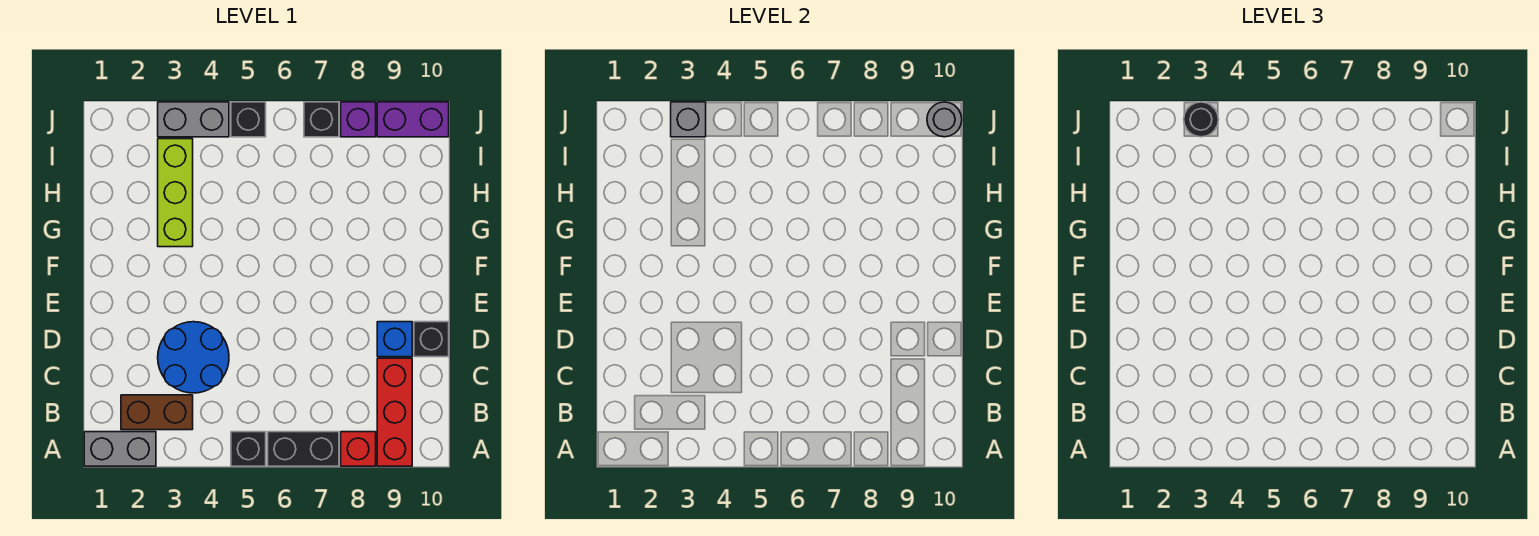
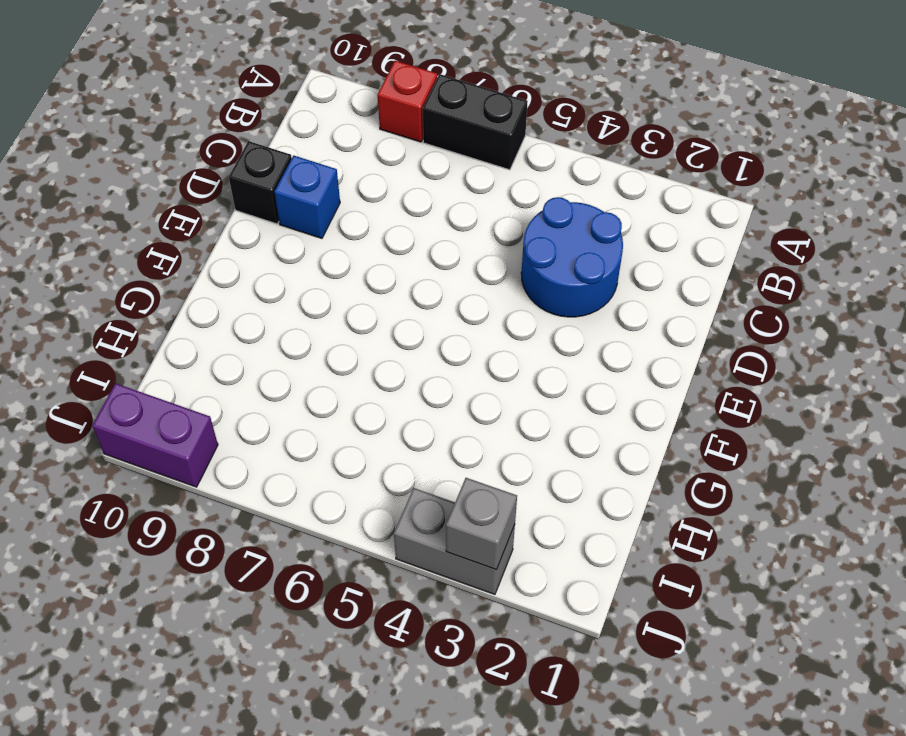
none -> grey brick A1:A2 level 1
none -> black brick A5 level 1
none -> red brick A9:C9 level 1

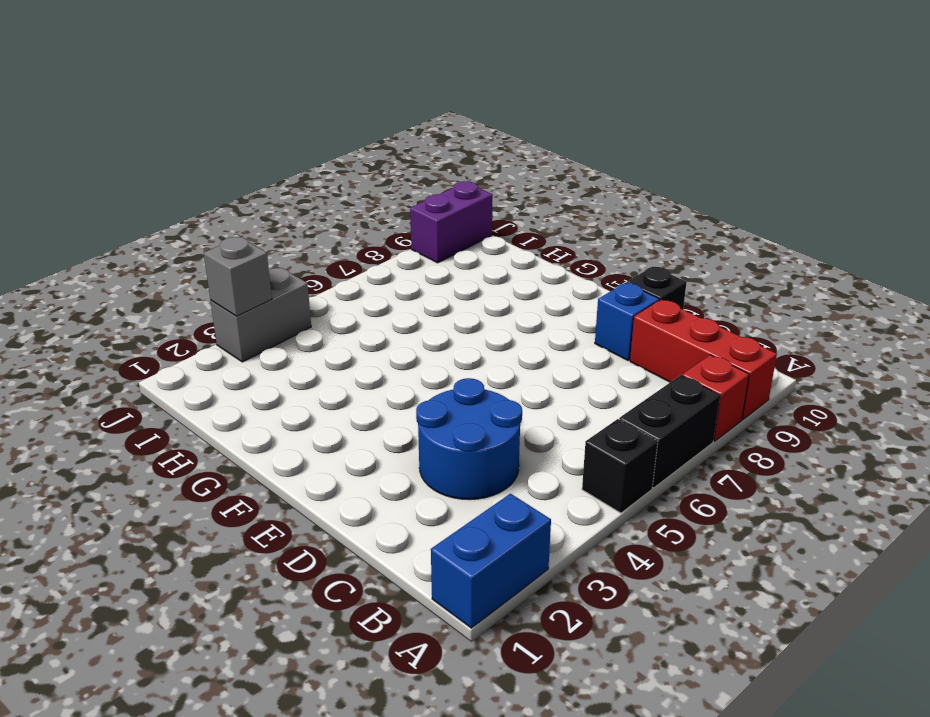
blue brick A1:A2 level 1 -> grey brick A1:A2 level 1
none -> brown brick B2:B3 level 1
none -> lime brick G3:I3 level 1
none -> black brick J5 level 1

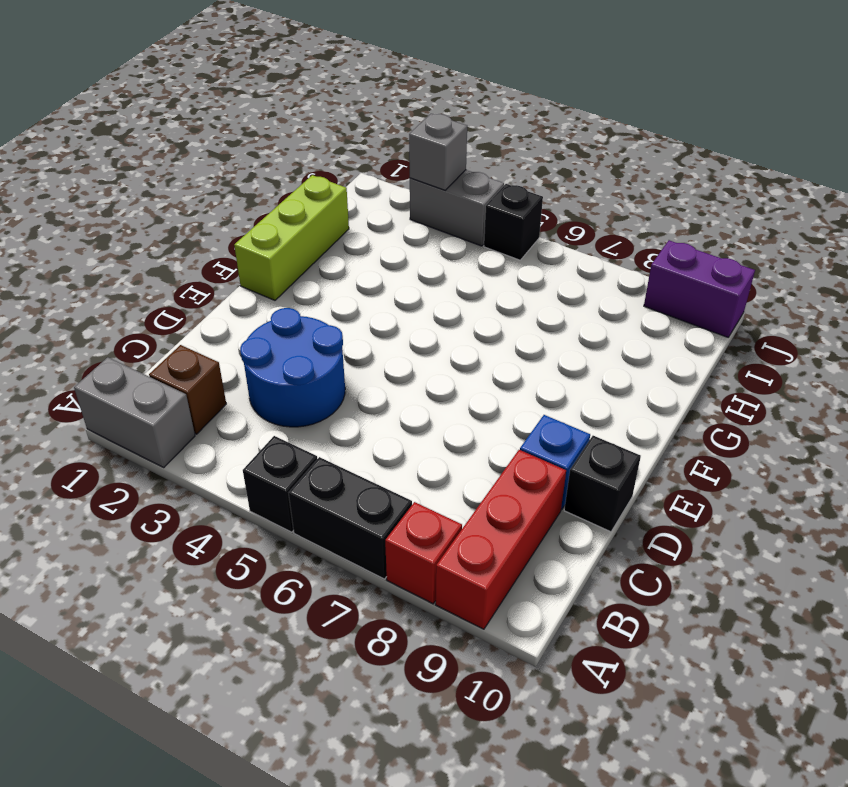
brown brick B2 level 1 -> brown brick B2:B3 level 1
lime brick F1:H1 level 1 -> lime brick G3:I3 level 1
none -> black brick J7 level 1
none -> purple brick J8 level 1
none -> grey round brick J10 level 2

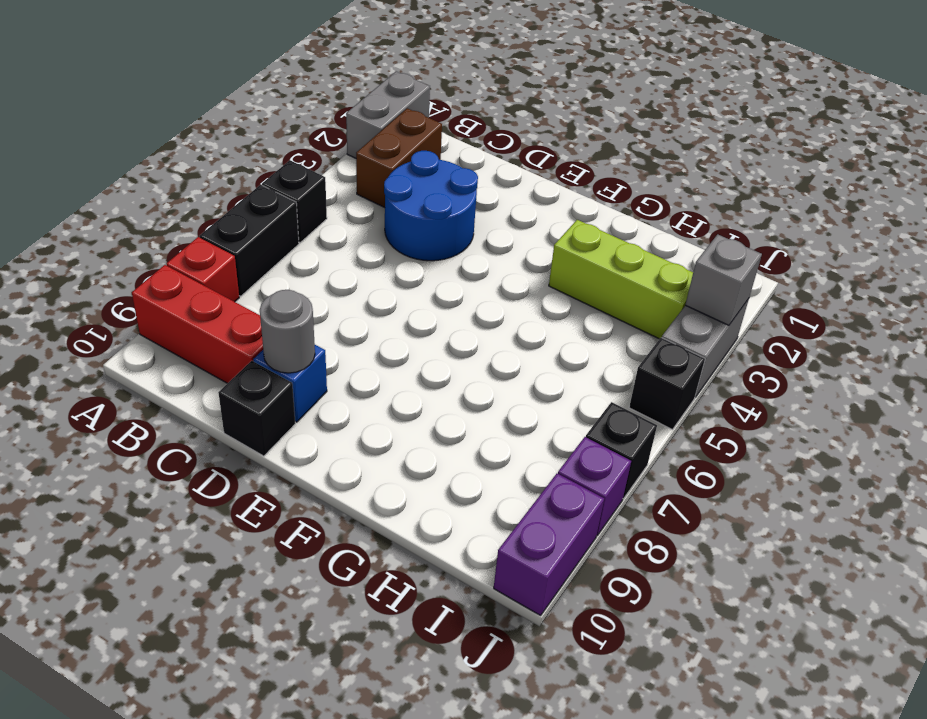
grey round brick D9 level 2 -> grey round brick J10 level 2
none -> black round brick J3 level 3

